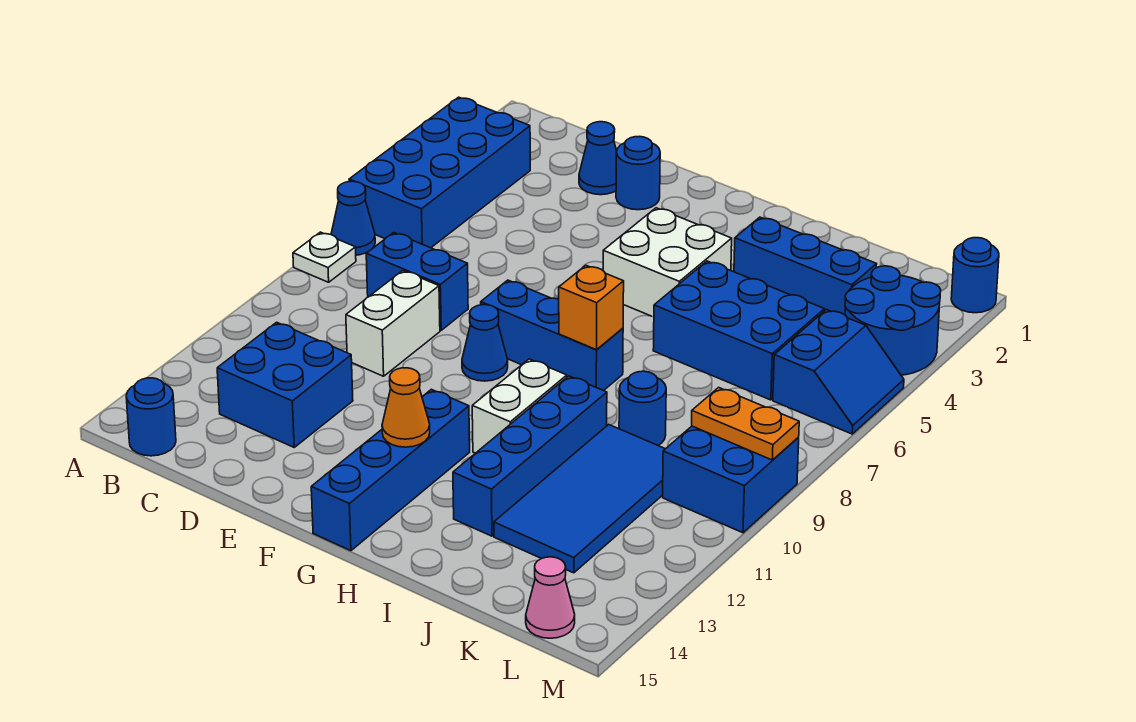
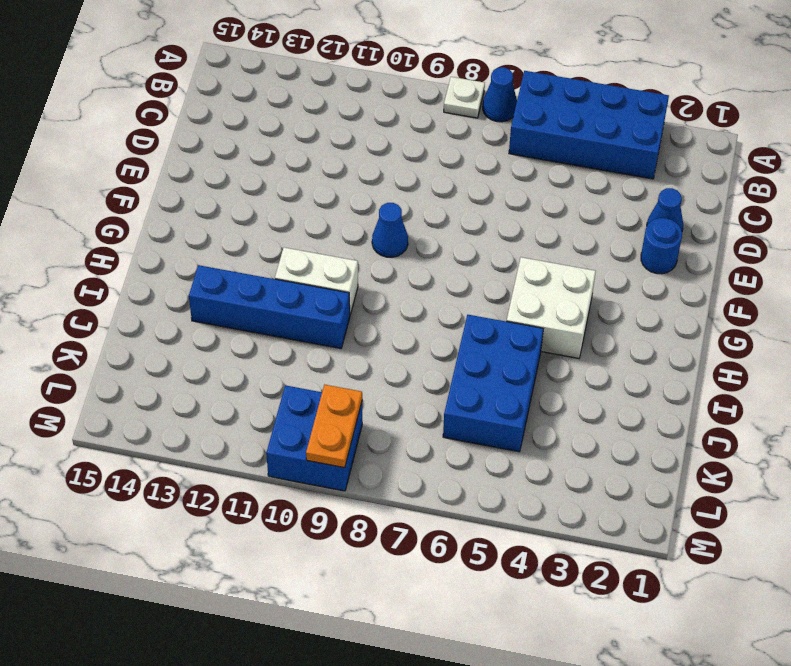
none -> blue round brick B15 level 1
none -> blue brick C8:D8 level 1
none -> blue brick C12:D13 level 1

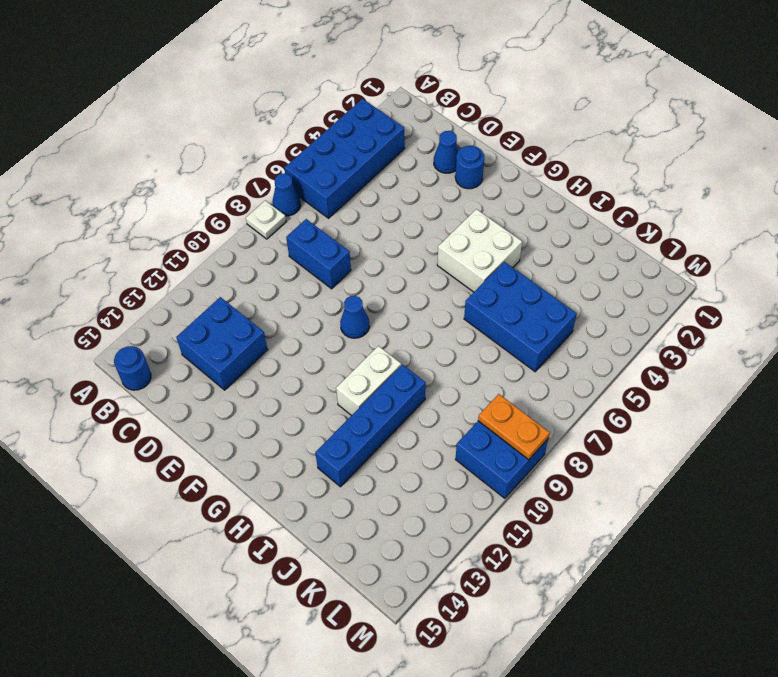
none -> white brick D9:D10 level 1
none -> blue brick F8:H8 level 1
none -> blue brick G12:G15 level 1

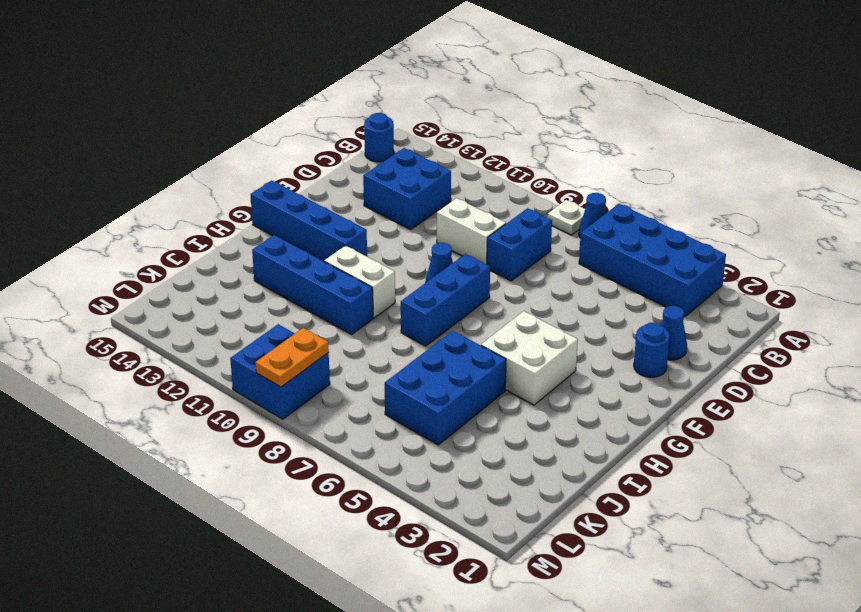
none -> blue brick I3:K3 level 1
none -> blue round brick J9 level 1
none -> blue tile J10:K13 level 1

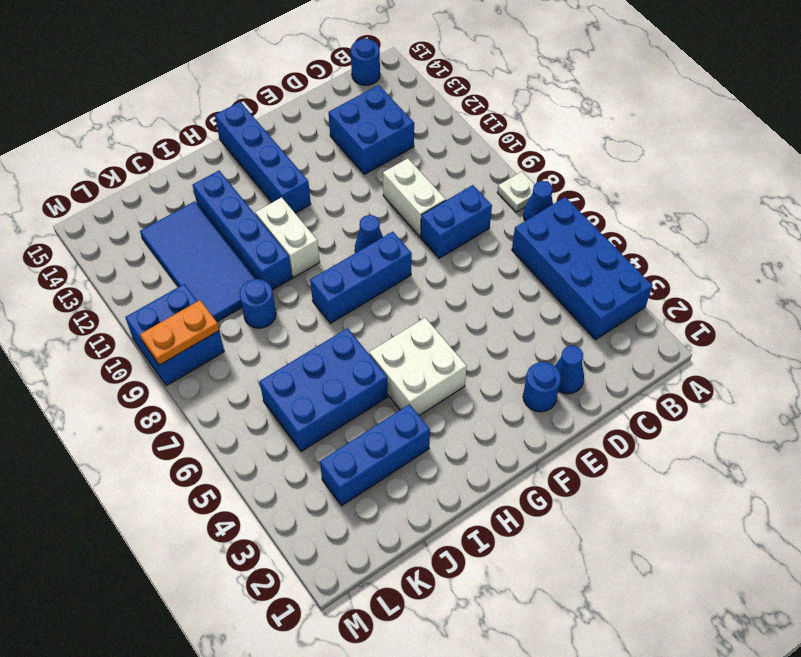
none -> blue round brick L3:M4 level 1
none -> blue slope L5:M6 level 1 top L
none -> pink cone L15 level 1

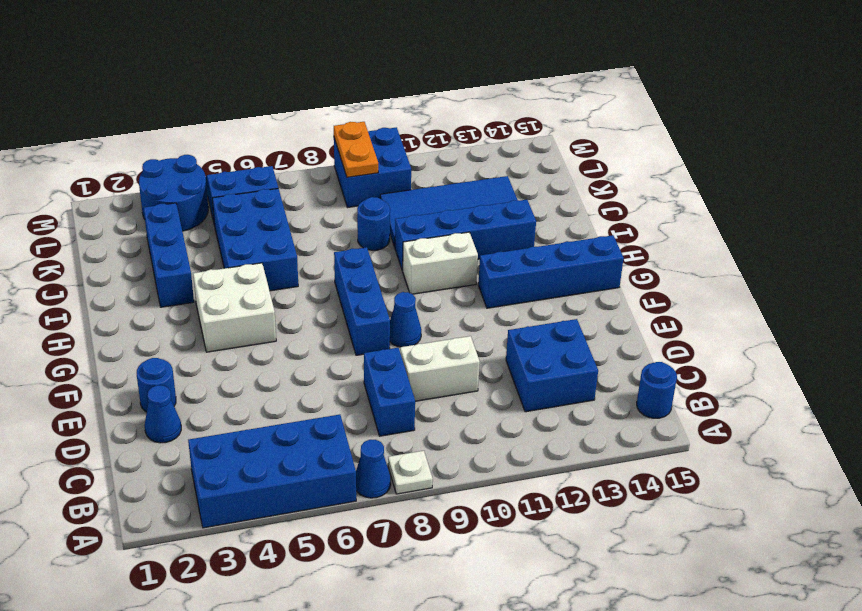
none -> pink cone L15 level 1
none -> blue round brick M1 level 1
none -> orange cone G13 level 2

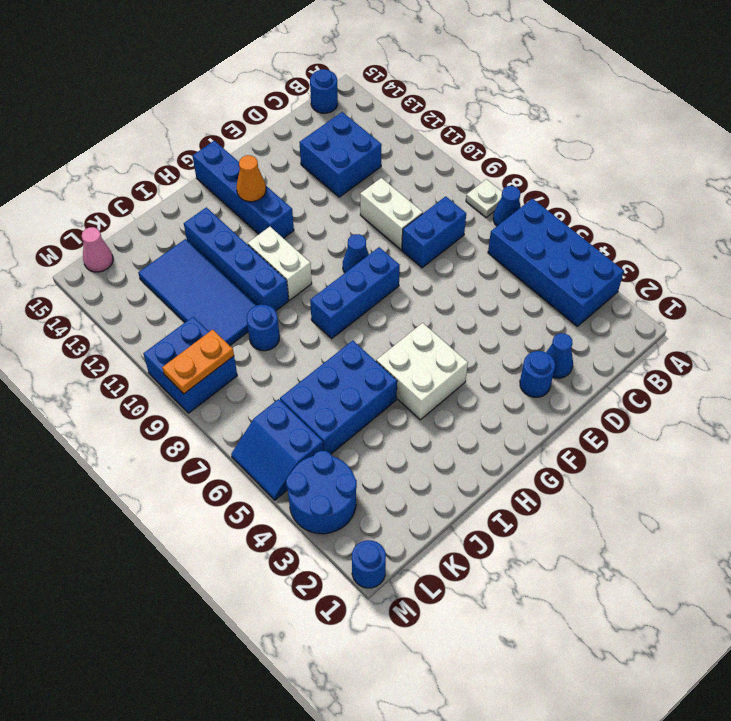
none -> blue brick I3:K3 level 1
none -> orange brick H8 level 2

